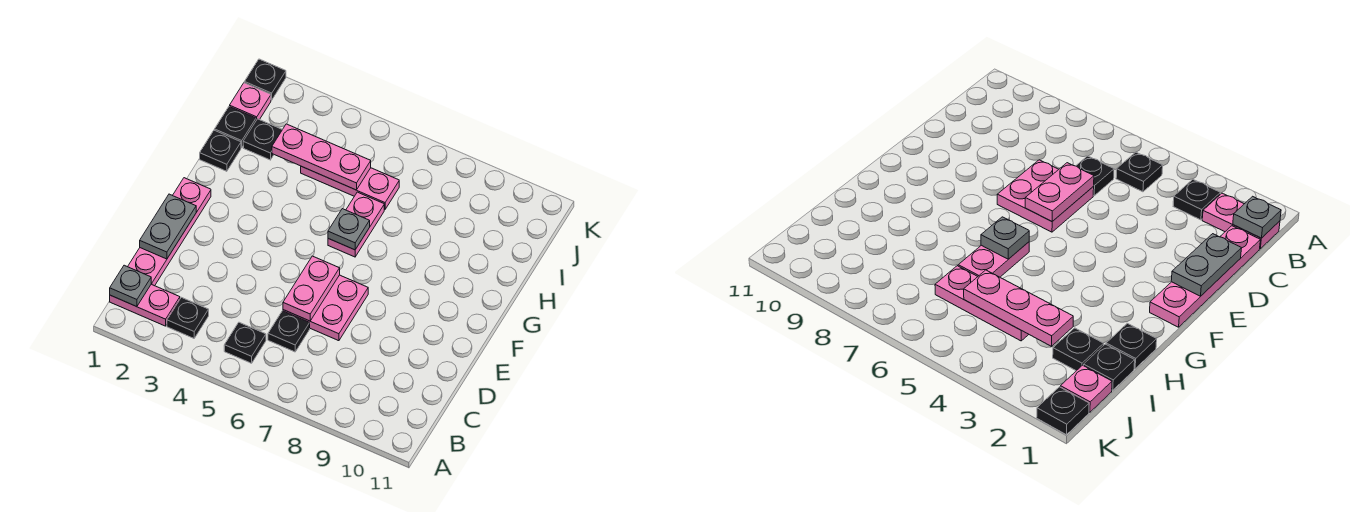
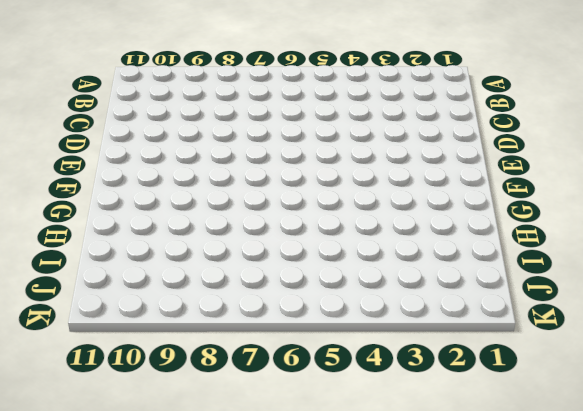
none -> pink plate B1:B2 level 1
none -> black plate B3 level 1
none -> black plate B5 level 1

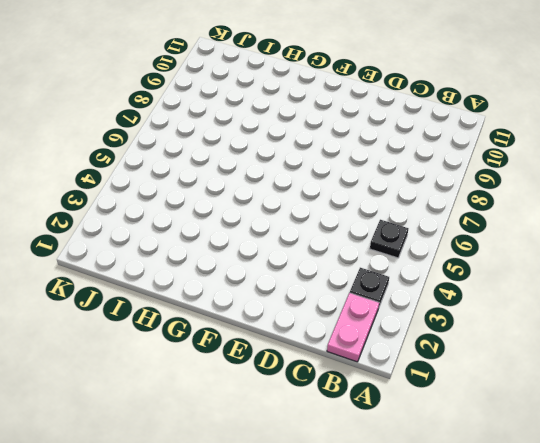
none -> pink plate C1:F1 level 1
none -> black plate C6 level 1
none -> pink plate D6:E7 level 1

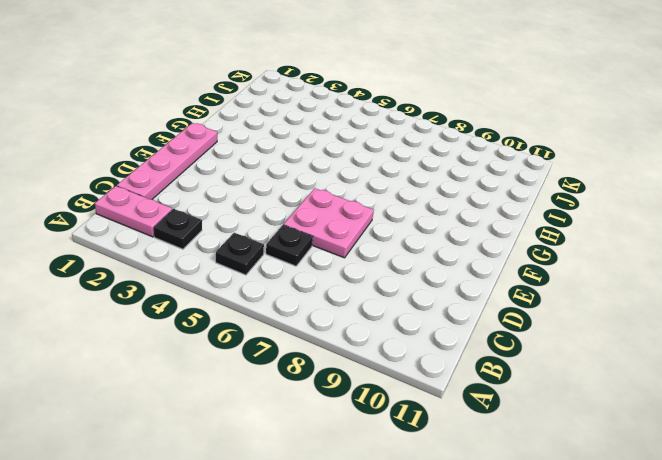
none -> pink plate G6:H6 level 1
none -> black plate H1 level 1
none -> black plate I1 level 1

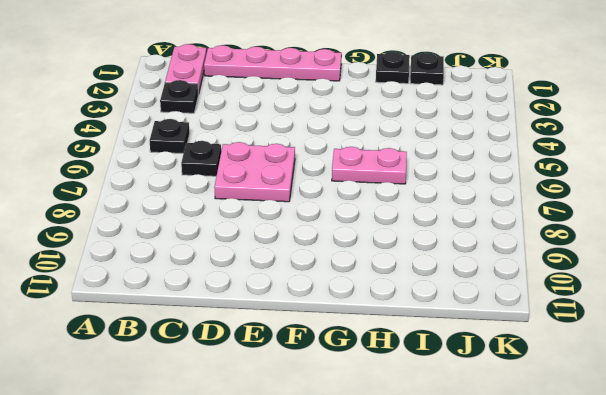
none -> black plate I2 level 1
none -> pink plate I4:I6 level 1
none -> pink plate J1 level 1

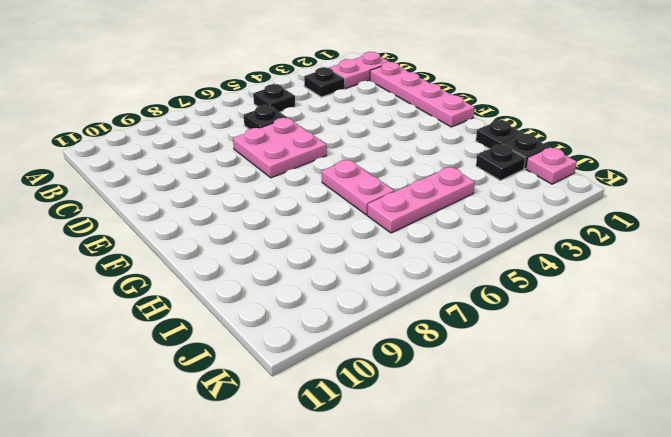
none -> black plate K1 level 1
none -> grey plate B1 level 2
none -> grey plate D1:E1 level 2

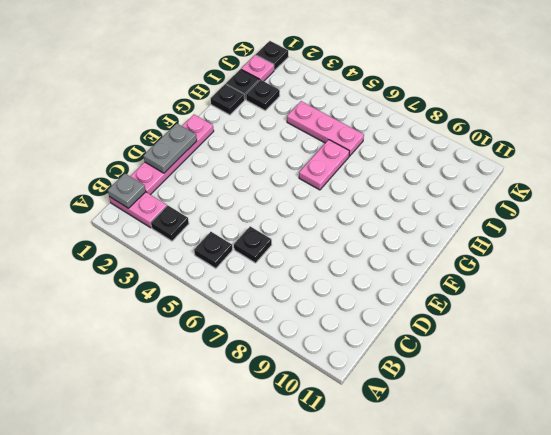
none -> pink plate D6:E7 level 1
none -> pink plate D6:E6 level 2
none -> grey plate G6 level 2

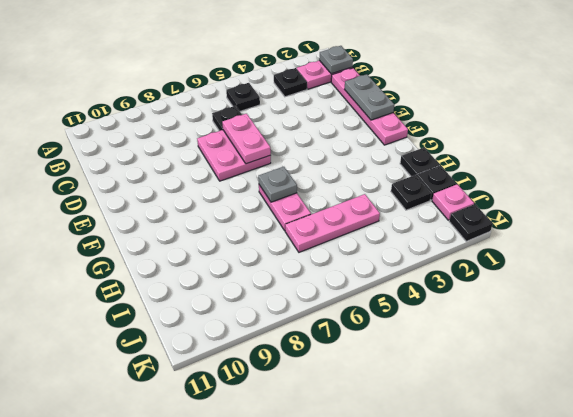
none -> pink plate I3:I5 level 2

